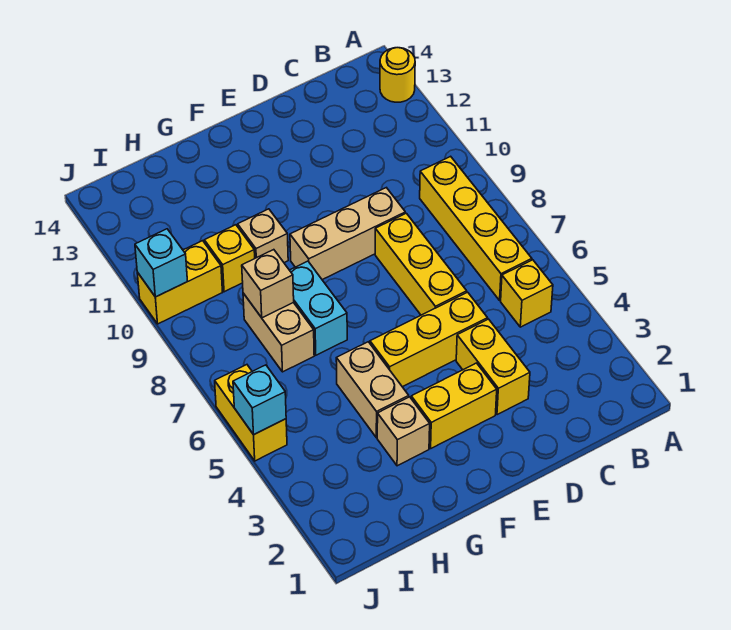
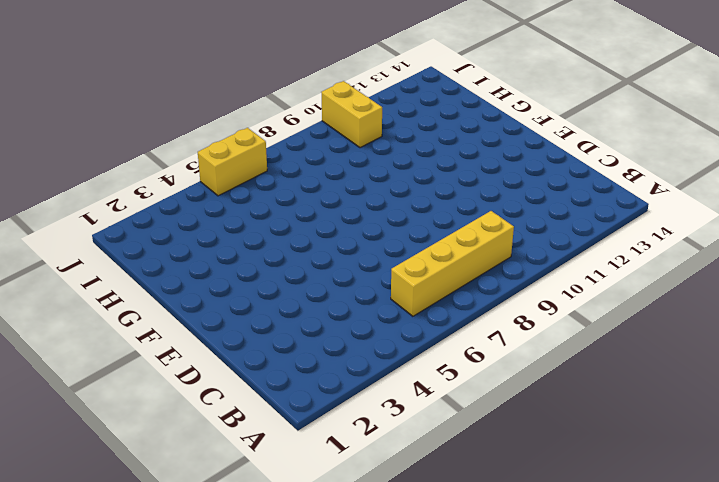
none -> yellow round brick A13 level 1
none -> yellow brick B5 level 1
none -> yellow brick D3:D4 level 1

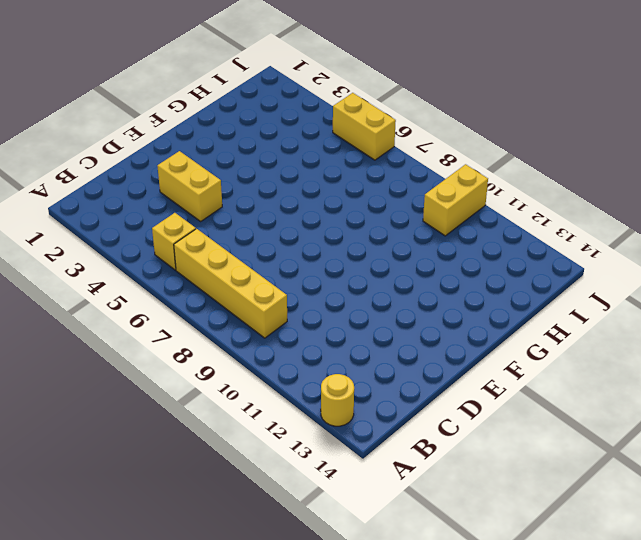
none -> yellow brick D5:F5 level 1
none -> yellow brick D6:D8 level 1
none -> tan brick D9:F9 level 1

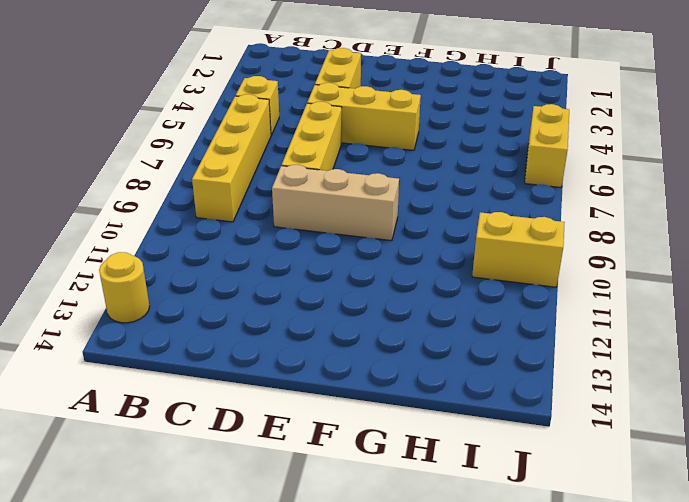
none -> yellow brick E3:F3 level 1
none -> tan brick G3 level 1
none -> tan brick G4:G5 level 1

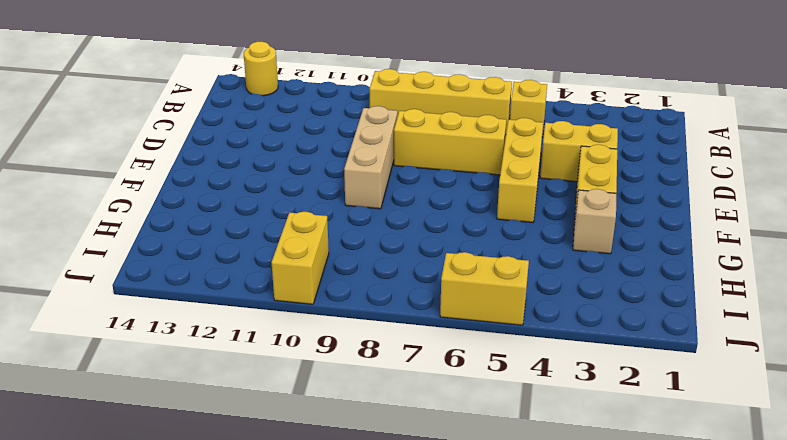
none -> tan brick G4:G5 level 1
none -> cyan brick G7:G8 level 1
none -> tan brick G10 level 1

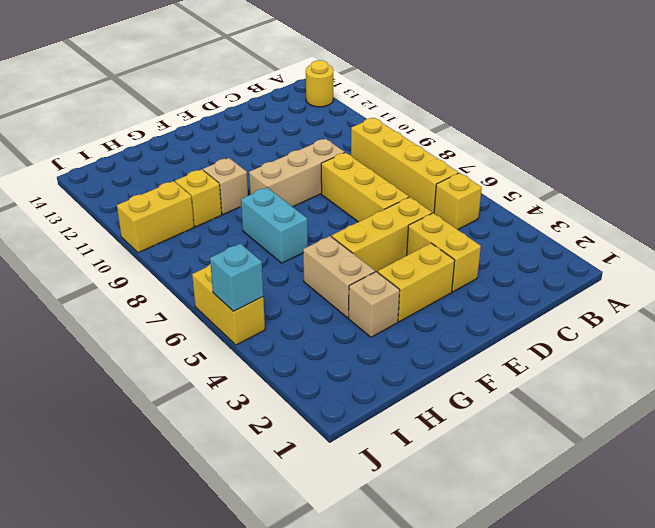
none -> tan brick H7:H8 level 1
none -> tan brick H8 level 2
none -> cyan brick J10 level 2

